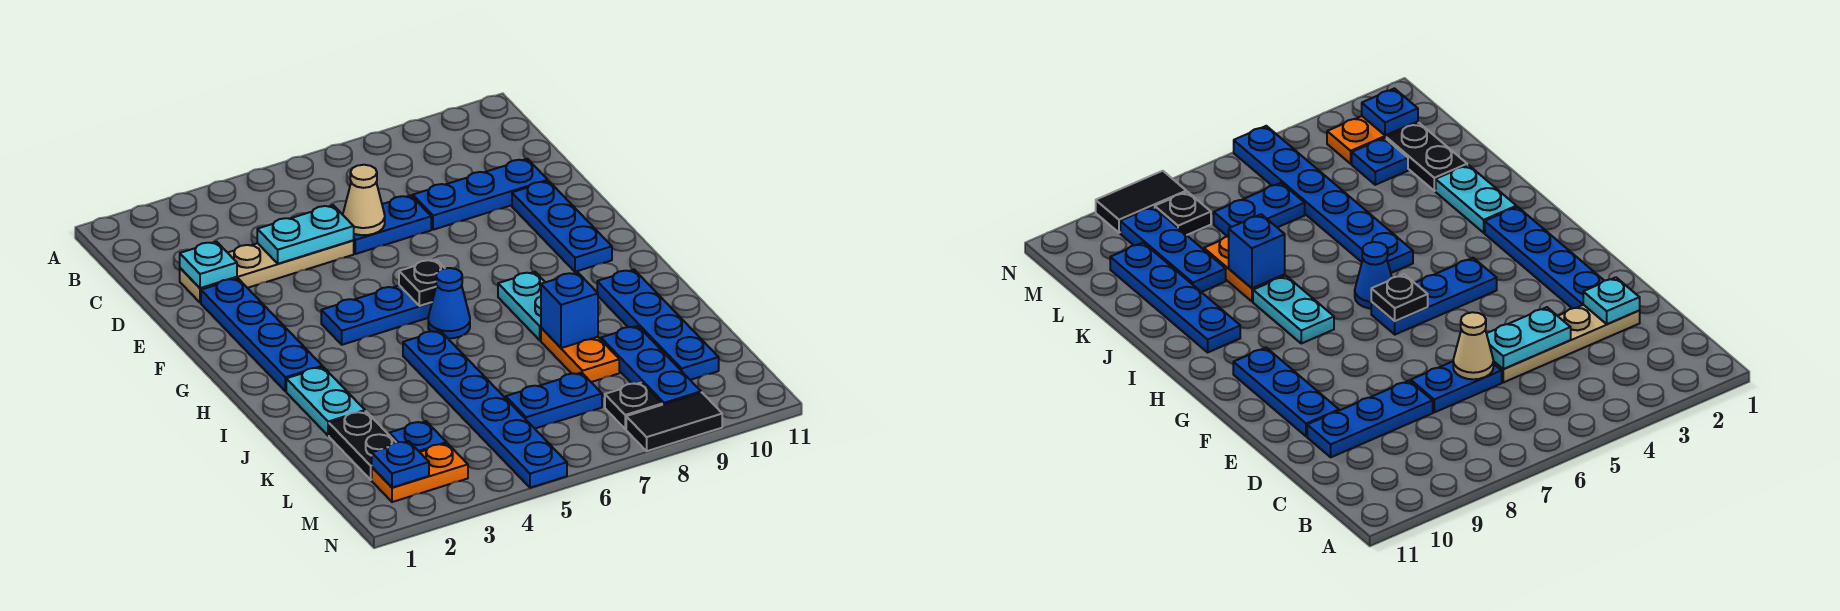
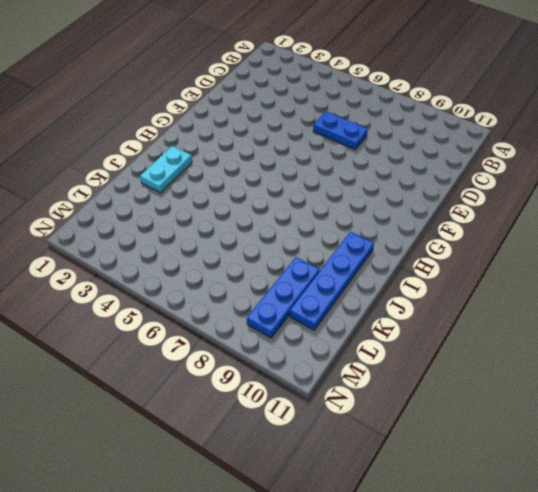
none -> tan plate D2:D5 level 1
none -> blue plate D8:D10 level 1
none -> blue plate E2:H2 level 1

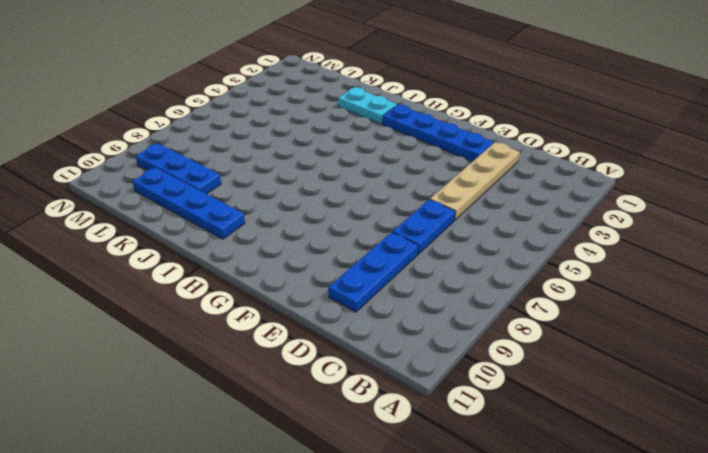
none -> blue plate E10:G10 level 1
none -> blue plate G4:G6 level 1
none -> blue cone H6 level 1

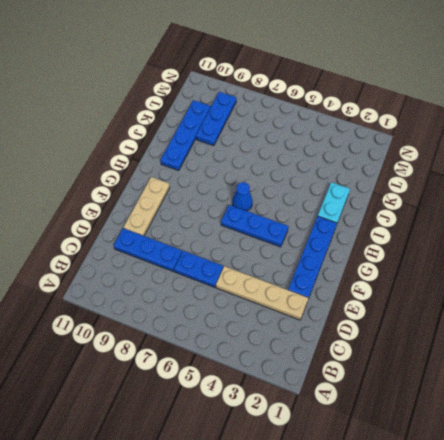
tan plate E10:G10 level 1 -> blue plate E10:G10 level 1
none -> cyan plate H8:I8 level 1
none -> blue plate I5:N5 level 1
none -> orange plate J8:K8 level 1

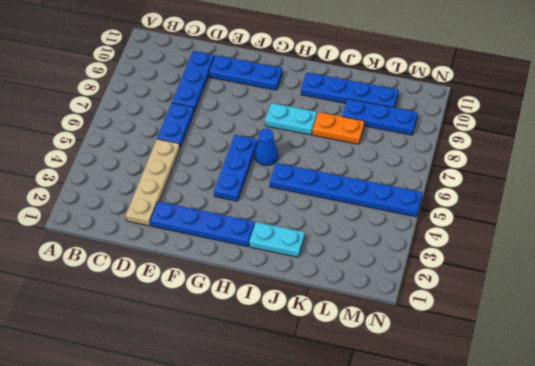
none -> black plate K2:L2 level 1
none -> blue plate L3 level 1
none -> blue plate L6:L7 level 1

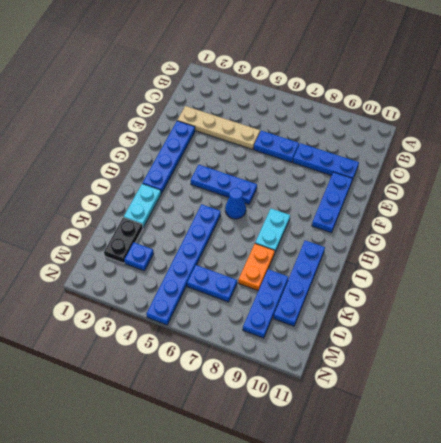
none -> orange plate M2:M3 level 1
none -> black plate M8 level 1
none -> black tile N8:N9 level 1

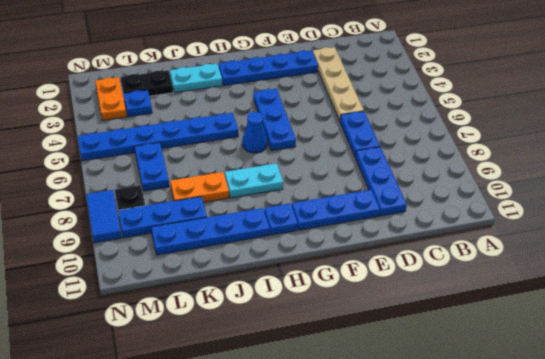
blue plate H10 level 1 -> blue plate M2 level 2
blue tile N8:N9 level 1 -> black tile N8:N9 level 1
none -> cyan plate D2 level 2
none -> cyan plate D4:D5 level 2
none -> tan cone D6 level 2

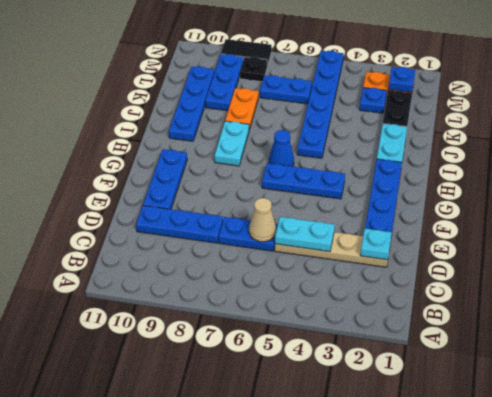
none -> black plate G6 level 2
none -> blue brick J8 level 2

